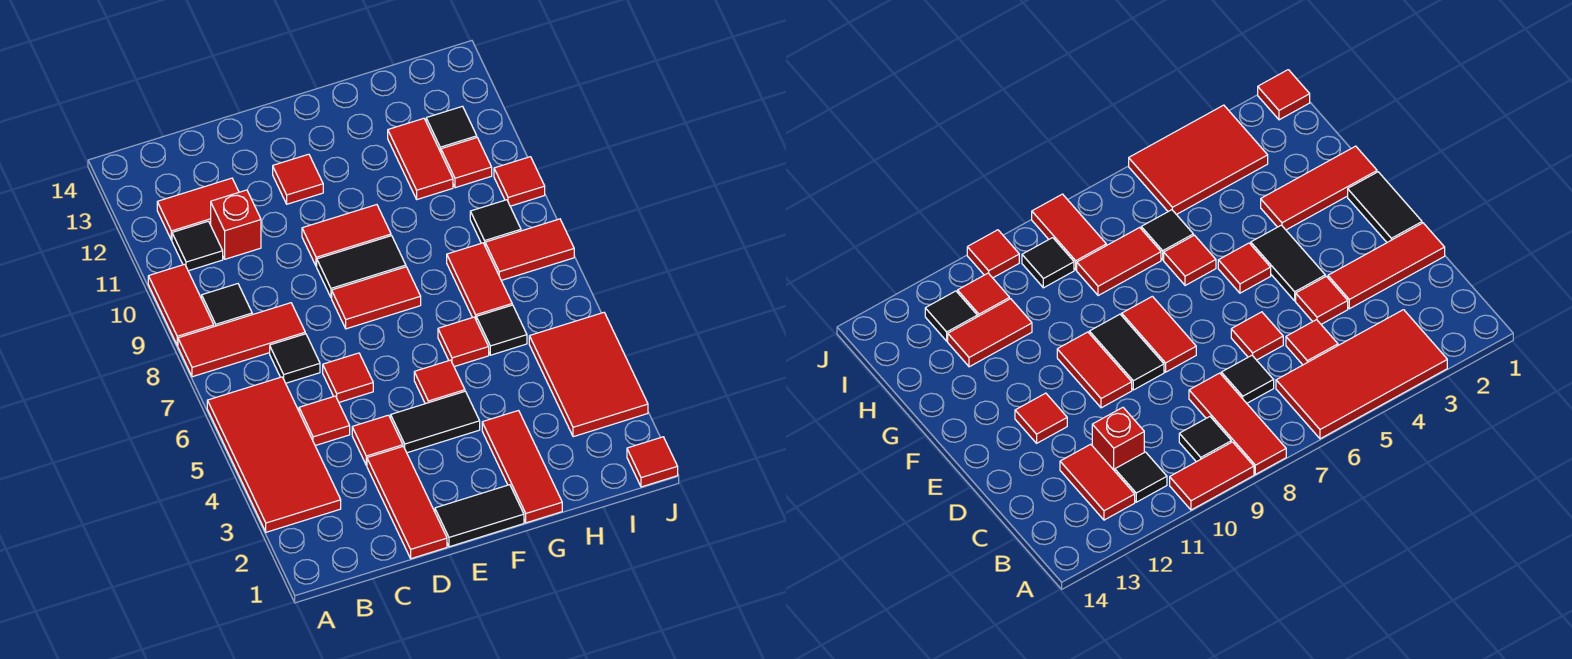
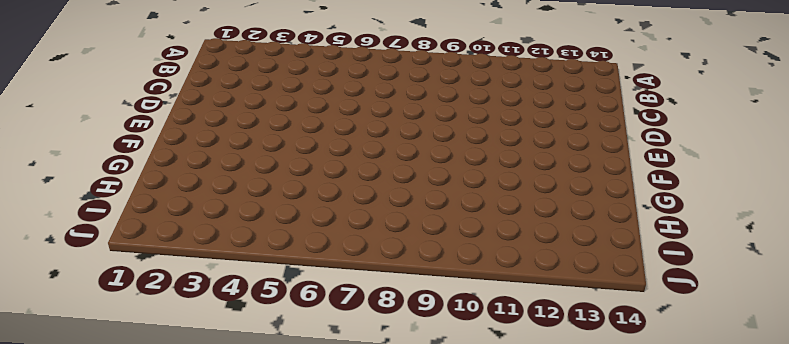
none -> red tile A3:B6 level 1
none -> red tile A8:C8 level 1
none -> red tile A9:A10 level 1
none -> black tile B9 level 1

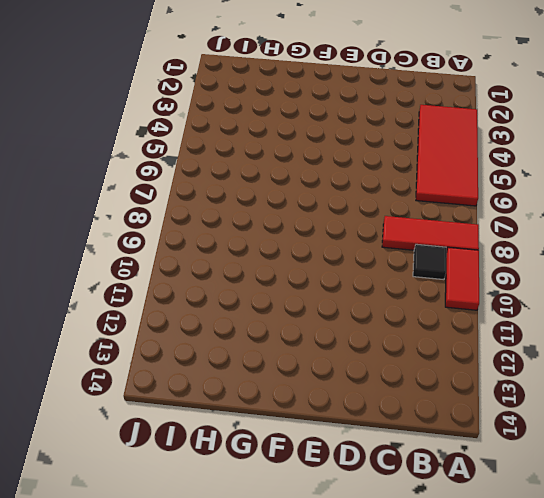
none -> black tile B11 level 1
none -> red tile B12:C12 level 1
none -> red tile C5 level 1
none -> black tile C7 level 1

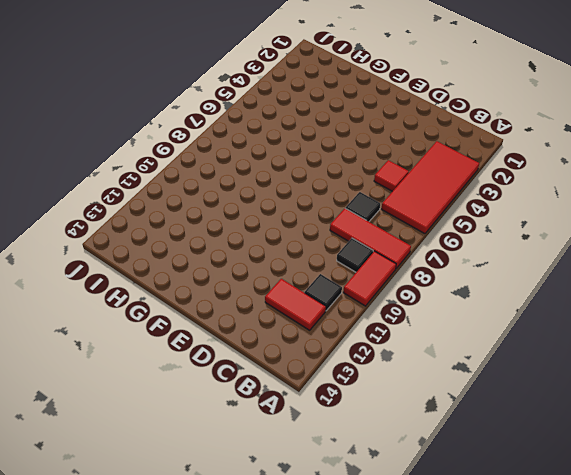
none -> red brick C11 level 1
none -> red tile D1:D3 level 1
none -> red tile D4 level 1
none -> red tile D6 level 1

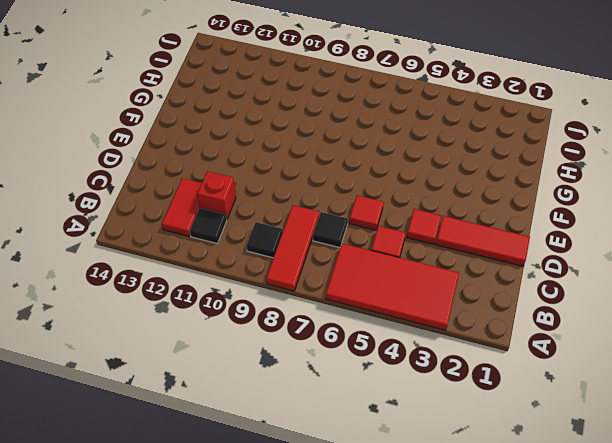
none -> red tile A9:A10 level 1
none -> black tile E1:F1 level 1
none -> black tile E4:F4 level 1
none -> red tile E8:F8 level 1

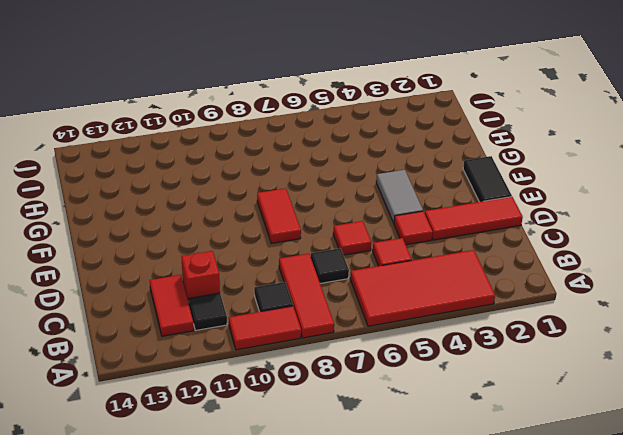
grey tile E4:F4 level 1 -> black tile E4:F4 level 1
none -> black tile E9:F9 level 1
none -> red tile E10:F10 level 1
none -> red tile E12 level 1
none -> red tile F5 level 1

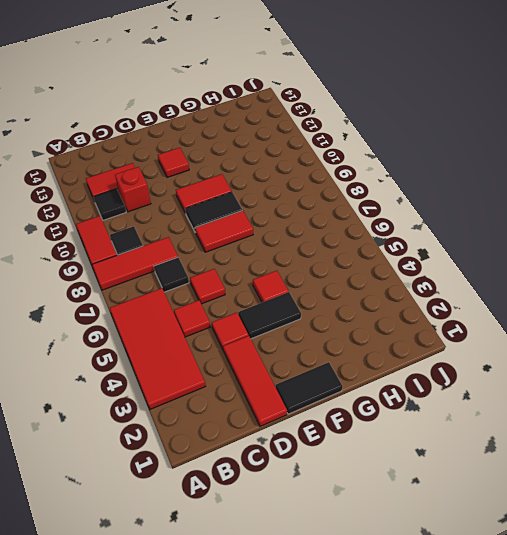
none -> red tile G1:G3 level 1
none -> red tile G6 level 1
none -> black tile H6 level 1
none -> red tile H7:H8 level 1

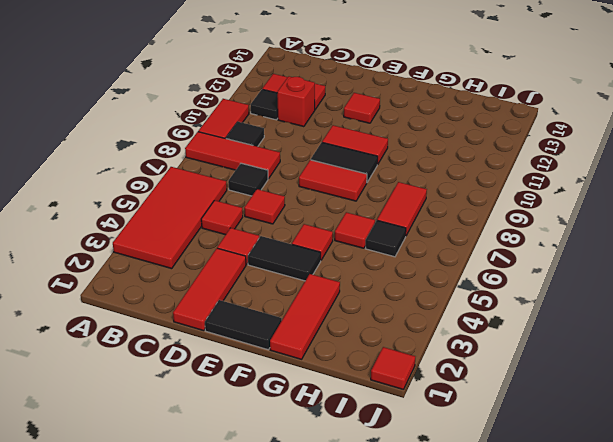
none -> red tile H11:H12 level 1
none -> red tile I3:J5 level 1
none -> red tile I8:J8 level 1
none -> black tile I9 level 1

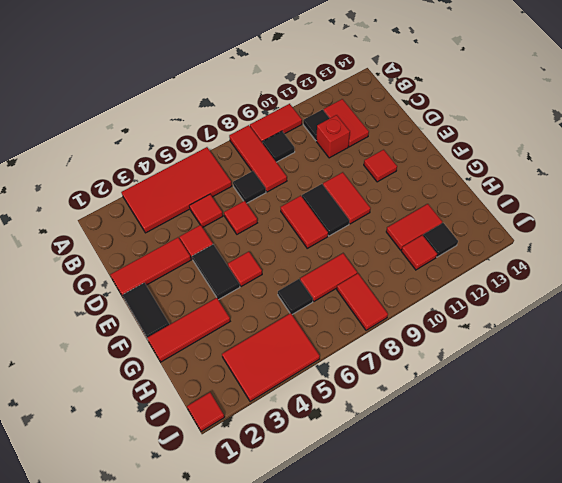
none -> red tile G6 level 1
none -> black tile I9 level 1
none -> red tile J10 level 1

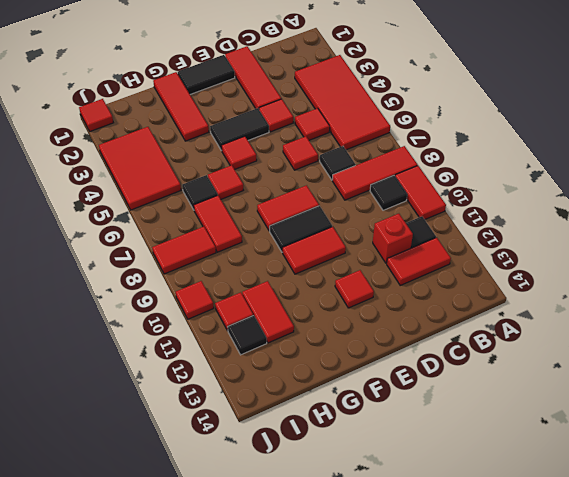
none -> black tile I9 level 1

